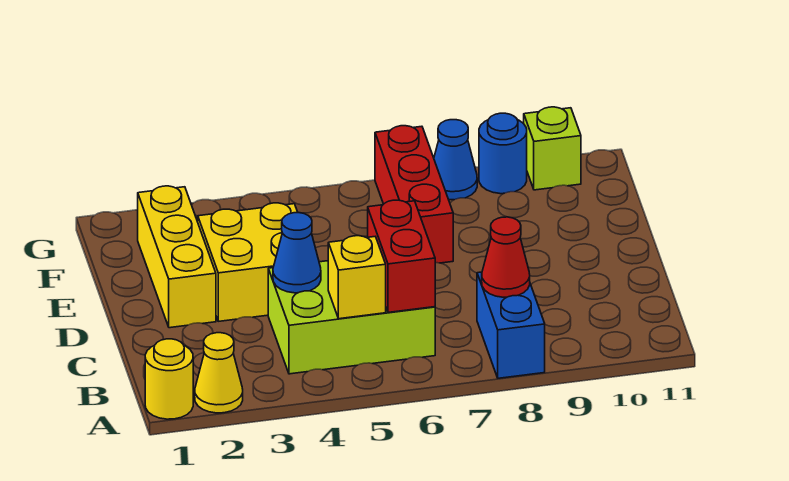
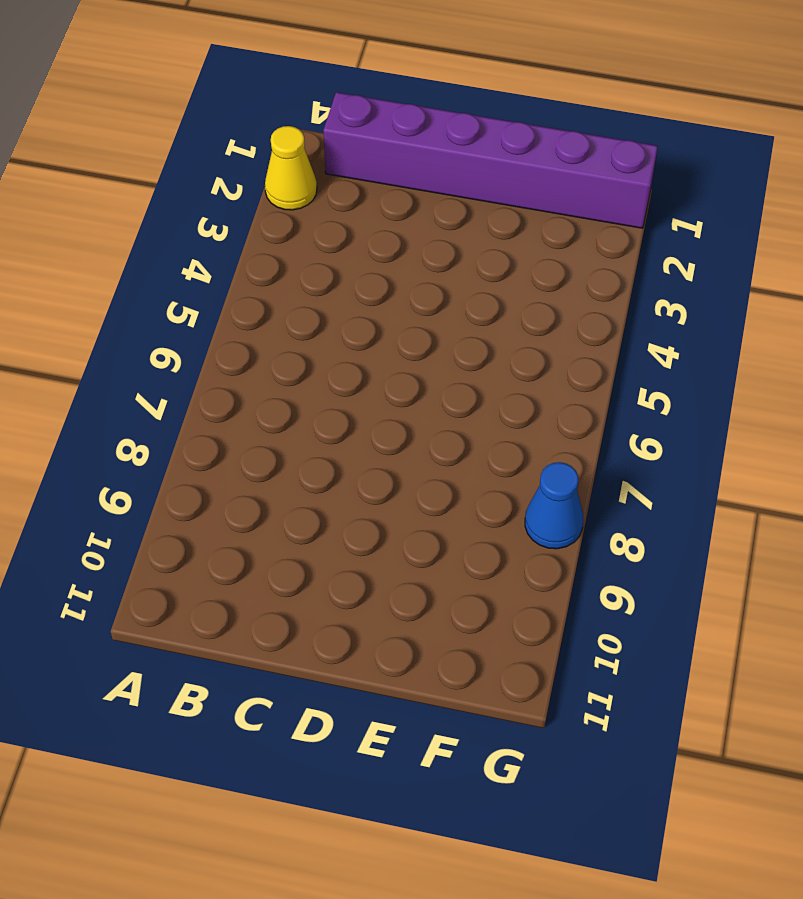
purple brick B1:G1 level 1 -> none
none -> yellow round brick A1 level 1
none -> blue brick A8:B8 level 1
none -> lime brick B4:C6 level 1

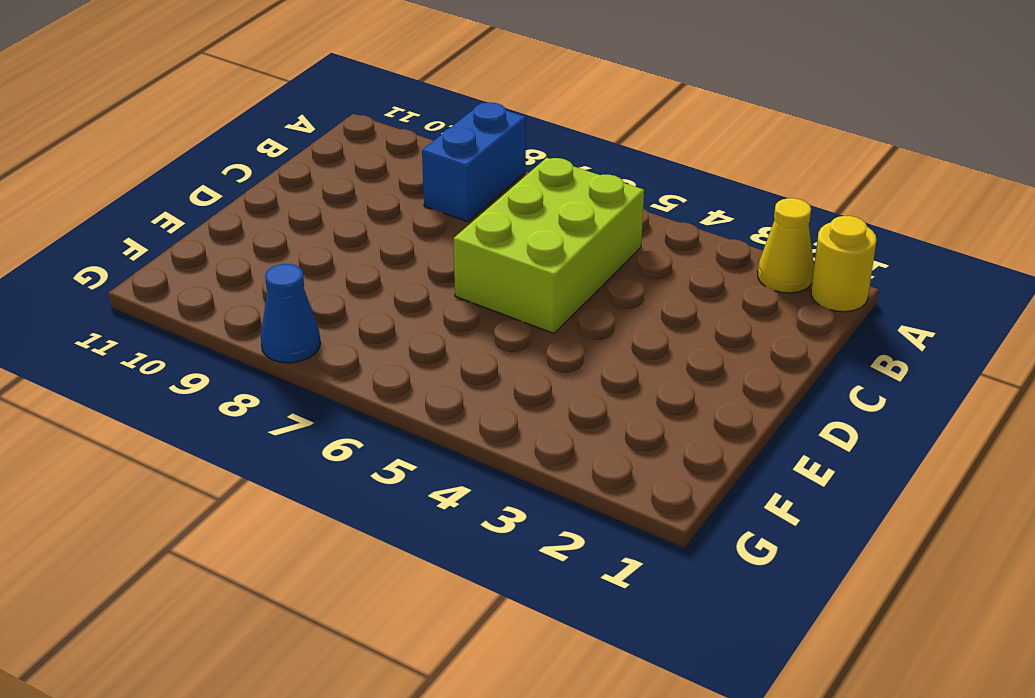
lime brick B5:D6 level 1 -> lime brick B4:C6 level 1
none -> yellow brick D2:F2 level 1
none -> yellow brick D3:E4 level 1
none -> red brick E7:G7 level 1

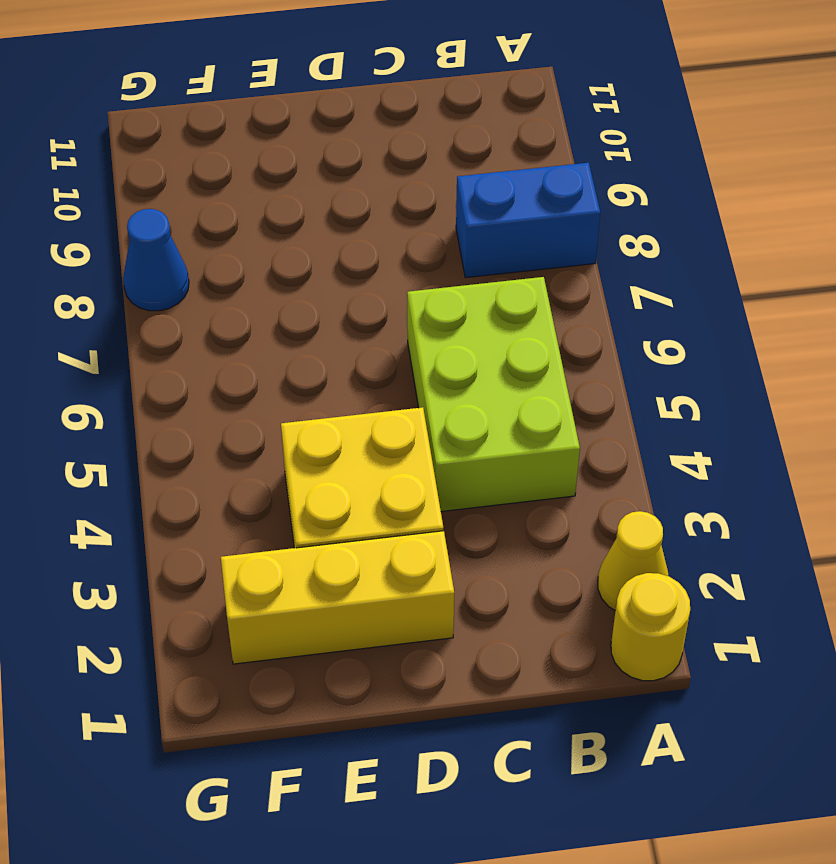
none -> red brick E7:G7 level 1
none -> blue round brick G9 level 1
none -> lime brick G10 level 1

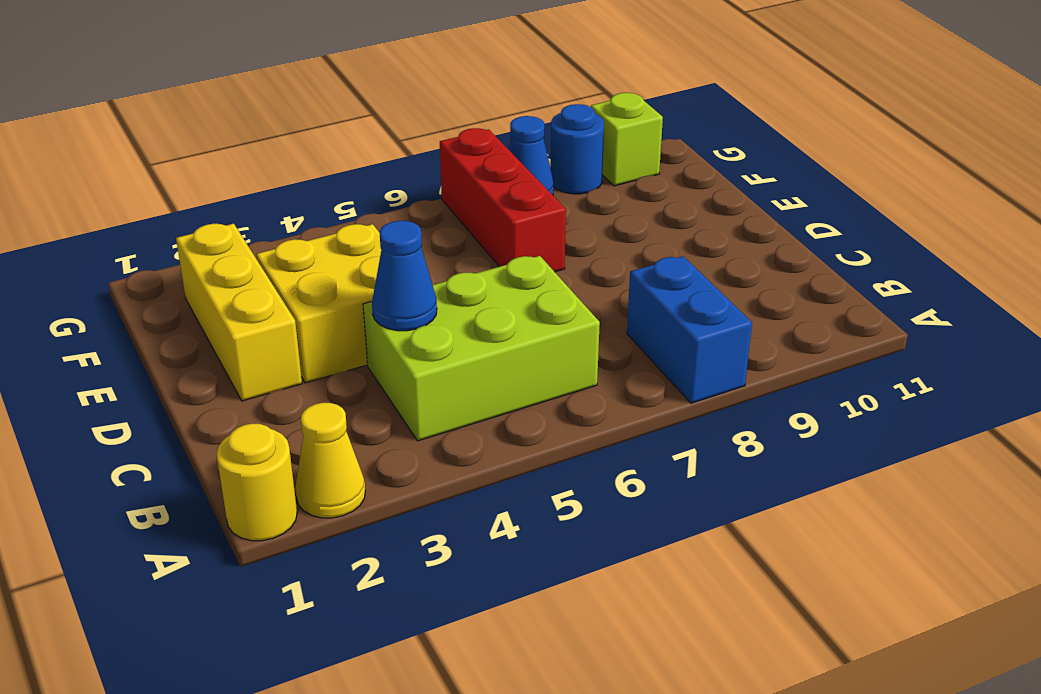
none -> yellow brick B5 level 2
none -> red brick B6:C6 level 2
none -> red cone B8 level 2

